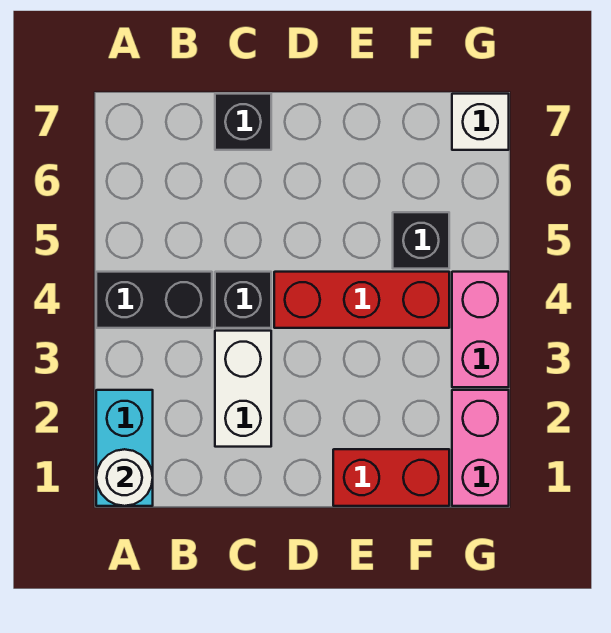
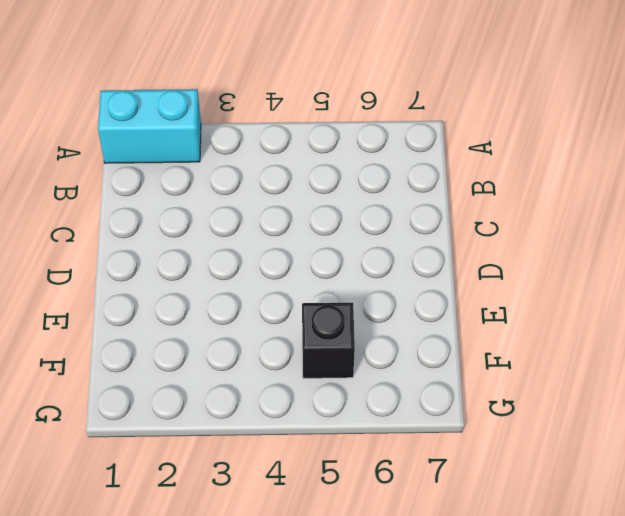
none -> black brick A4:B4 level 1
none -> white brick C2:C3 level 1
none -> black brick C4 level 1

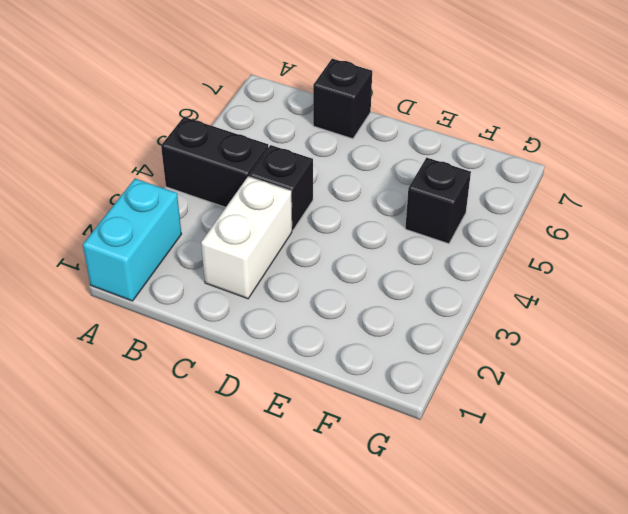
none -> red brick D4:F4 level 1
none -> red brick E1:F1 level 1
none -> pink brick G1:G2 level 1

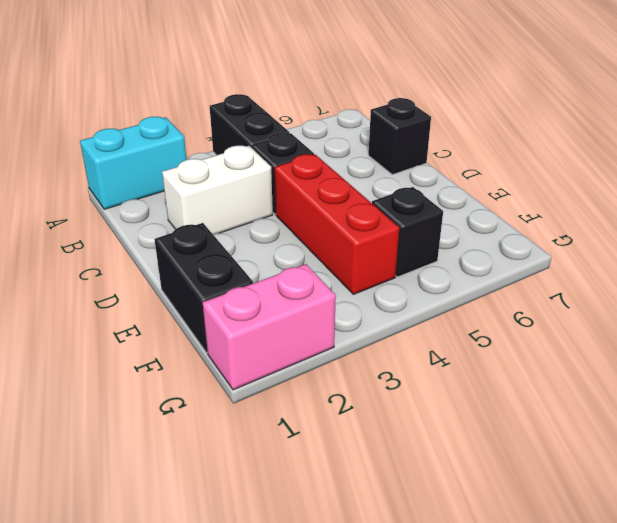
black brick E1:F1 level 1 -> red brick E1:F1 level 1
none -> pink brick G3:G4 level 1
none -> white brick G7 level 1
none -> white round brick A1 level 2

